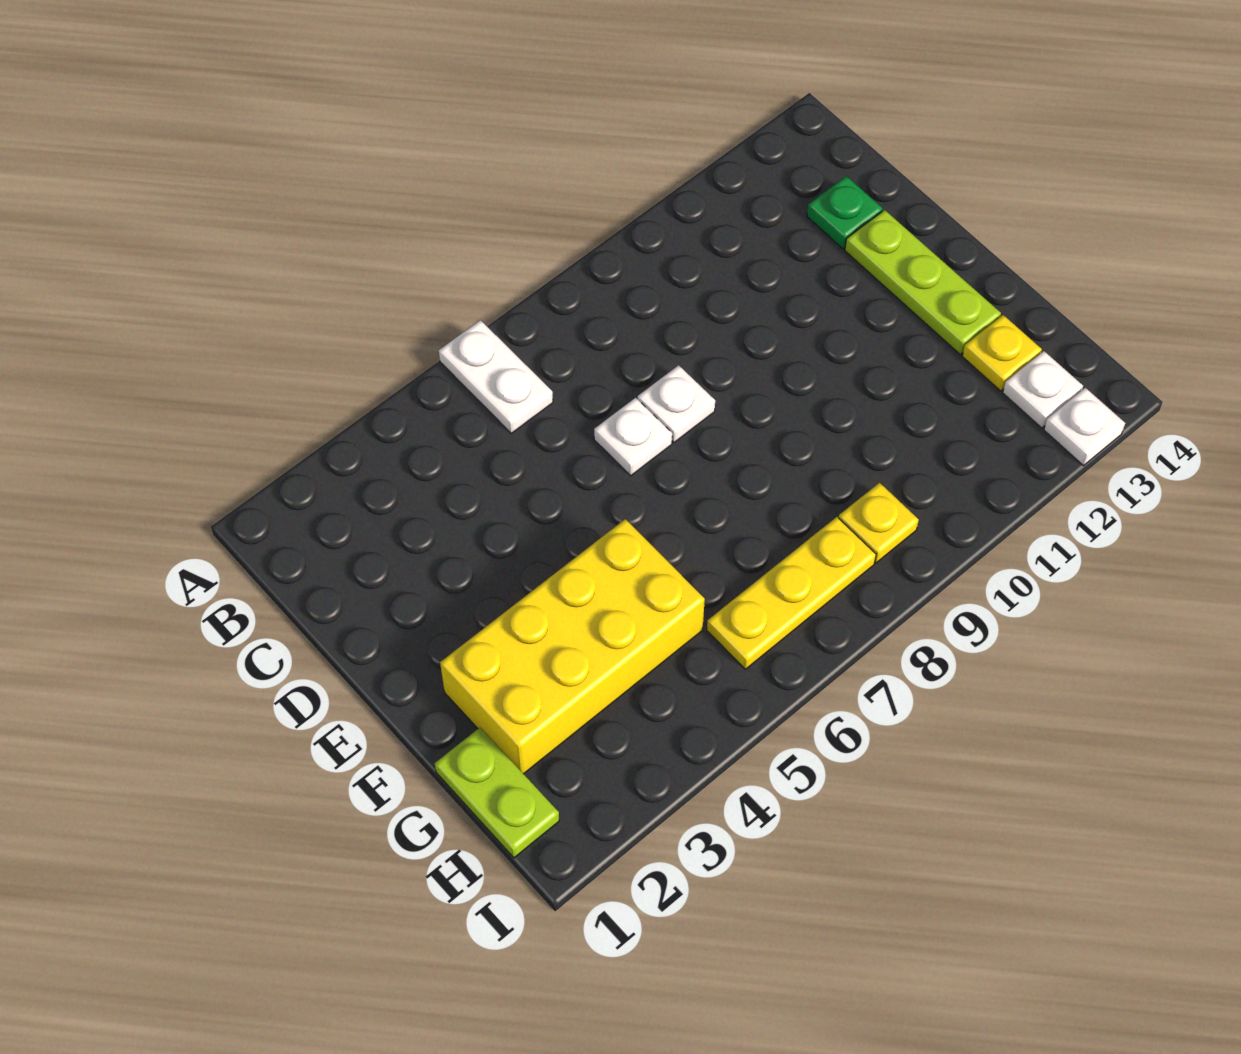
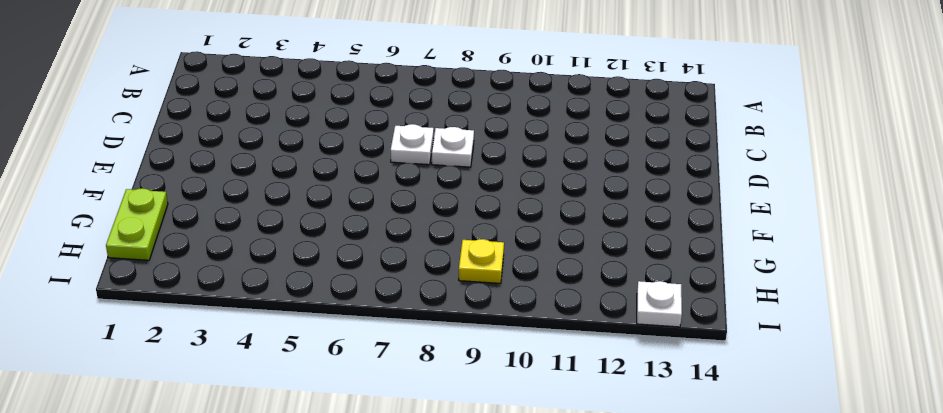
none -> white plate A6:B6 level 1
none -> green plate C13 level 1
none -> lime plate D13:F13 level 1

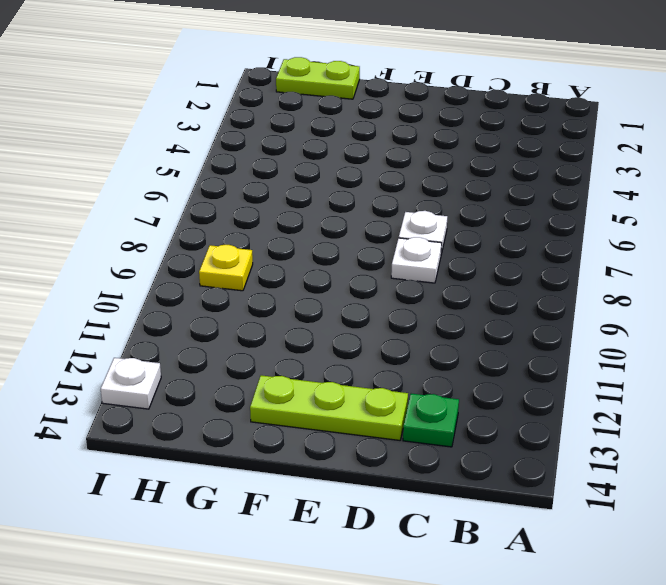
none -> white plate A6:B6 level 1
none -> yellow brick F2:G5 level 1
none -> yellow plate G13 level 1

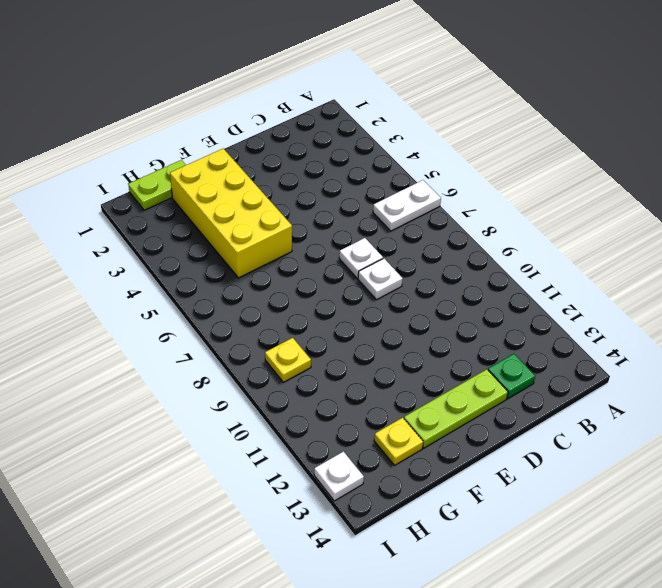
none -> yellow plate H6:H8 level 1
none -> white plate H13 level 1

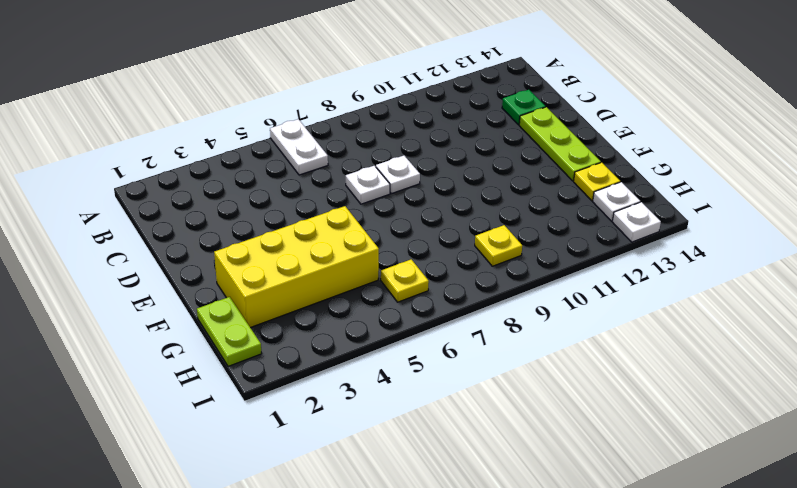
yellow plate H6 level 1 -> yellow plate H6:H8 level 1

